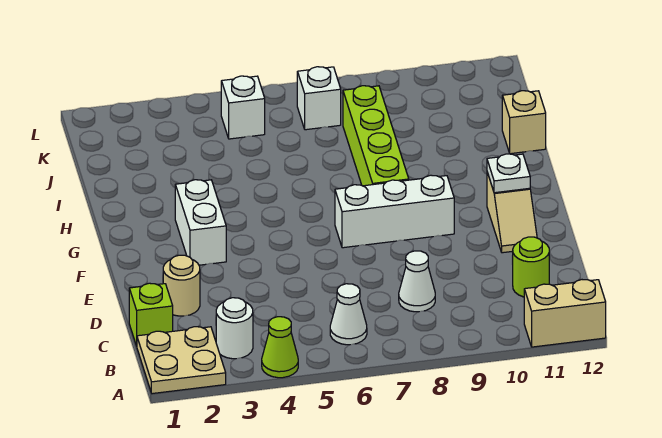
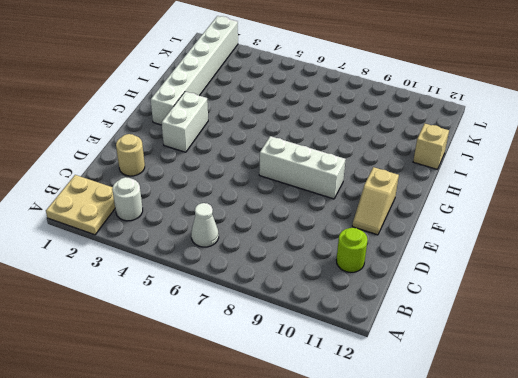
white brick G2:L2 level 1 -> none
none -> lime cone A4 level 1
none -> tan brick A11:A12 level 1
none -> lime brick C1 level 1

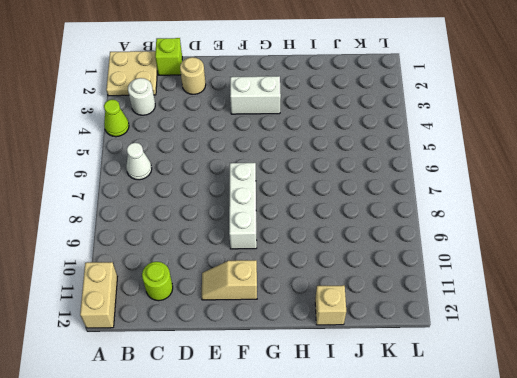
none -> white cone C8 level 1
none -> lime brick G8:J8 level 1
none -> white brick K5 level 1

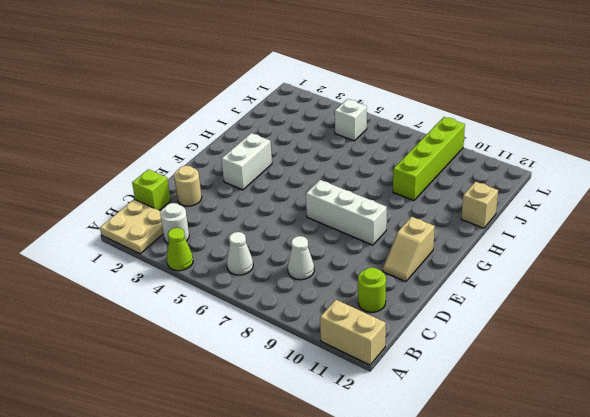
lime brick I9:L9 level 1 -> lime brick G8:J8 level 1
none -> white brick K7 level 1
none -> white plate F11 level 2

